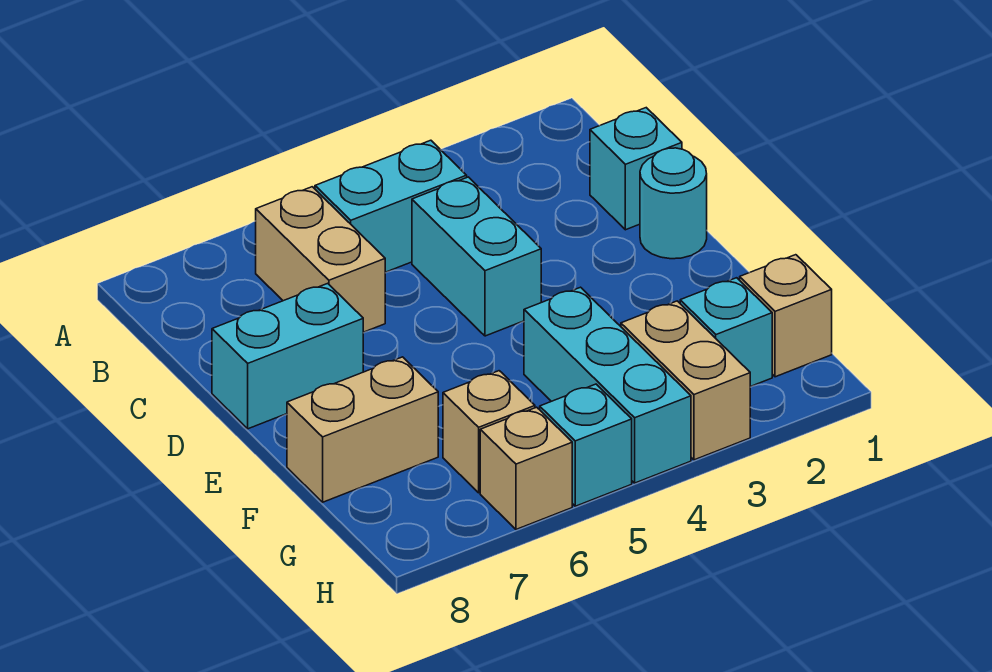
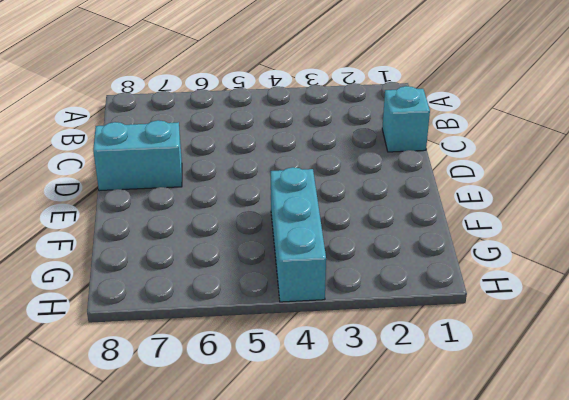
none -> cyan brick B4:B5 level 1
none -> tan brick B6:C6 level 1
none -> cyan brick C4:D4 level 1

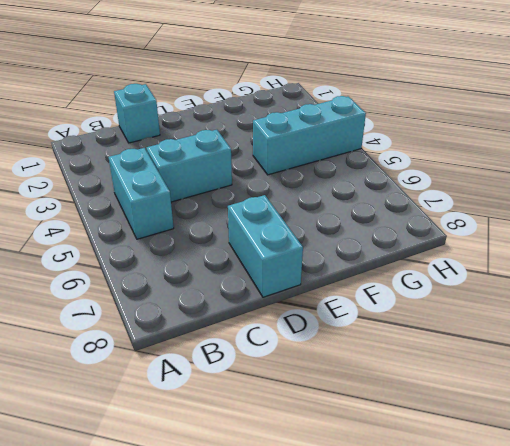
none -> tan brick B6:C6 level 1
none -> cyan round brick D1 level 1
none -> tan brick F7:F8 level 1

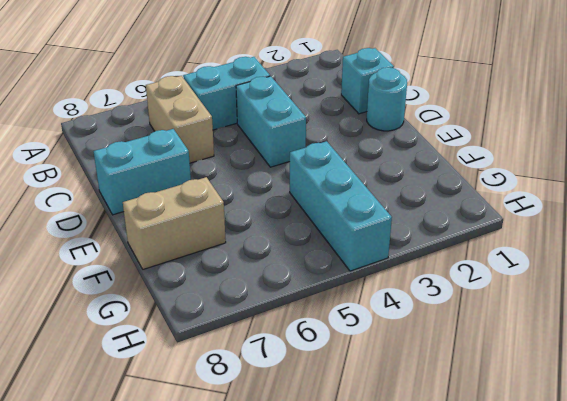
none -> tan brick G1 level 1
none -> cyan brick G2 level 1
none -> tan brick G3:H3 level 1

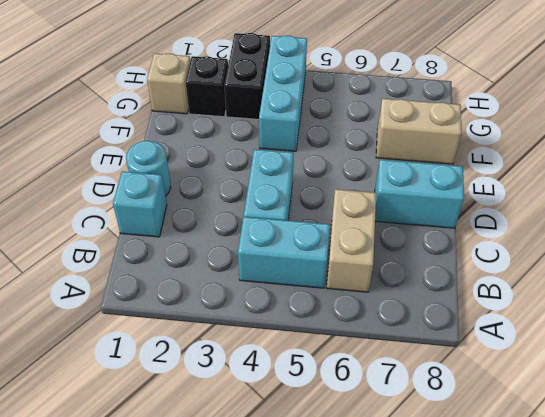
black brick G2 level 1 -> cyan brick G2 level 1
black brick G3:H3 level 1 -> tan brick G3:H3 level 1
none -> tan brick G6 level 1
none -> cyan brick H5 level 1
none -> tan brick H6 level 1

